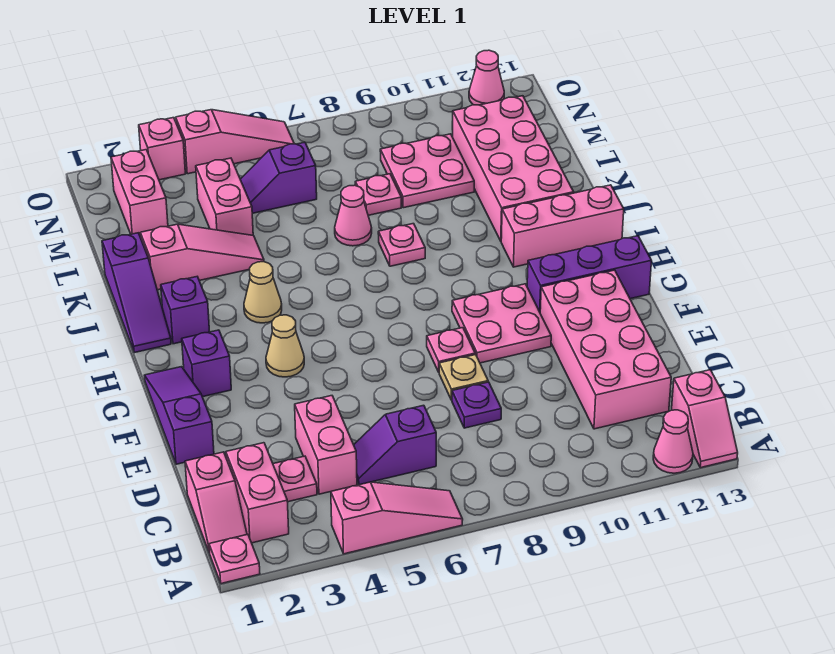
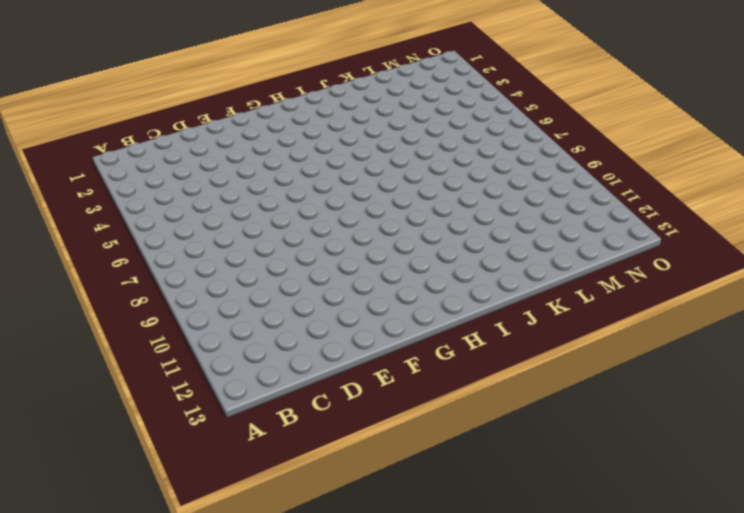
none -> pink plate A1 level 1
none -> pink slope A4:A6 level 1 top 4
none -> pink cone A12 level 1
none -> pink slope A13:B13 level 1 top B

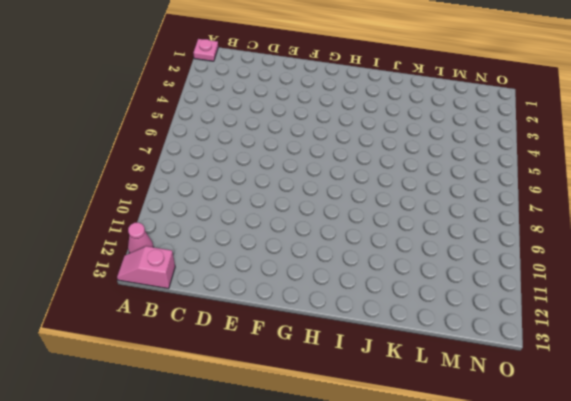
none -> pink slope A4:A6 level 1 top 4
none -> pink slope B1:C1 level 1 top C
none -> pink brick B2:C2 level 1
none -> pink plate C3 level 1

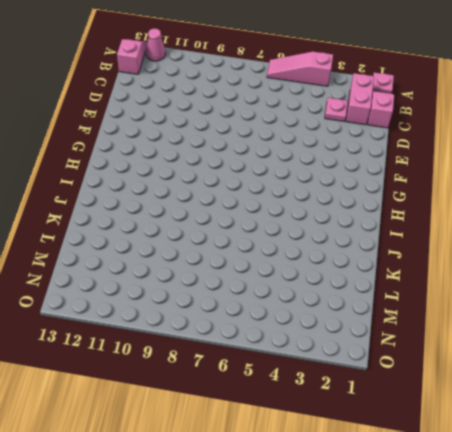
none -> pink brick C4:D4 level 1
none -> purple slope C5:C6 level 1 top 6
none -> pink brick C11:F12 level 1
none -> purple plate D8 level 1

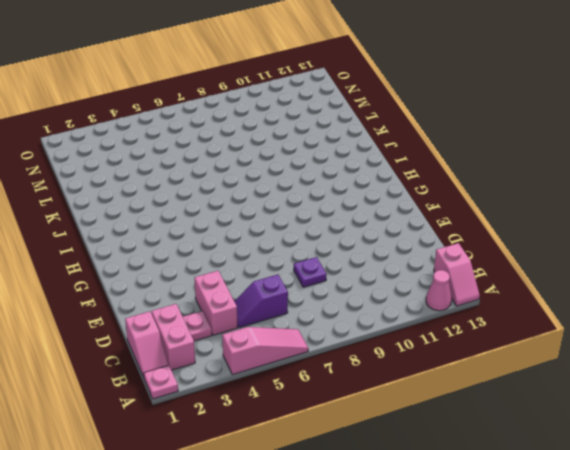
none -> pink brick C11:F12 level 1
none -> purple slope E1:G1 level 1 top E
none -> tan plate E8 level 1
none -> pink plate F8 level 1

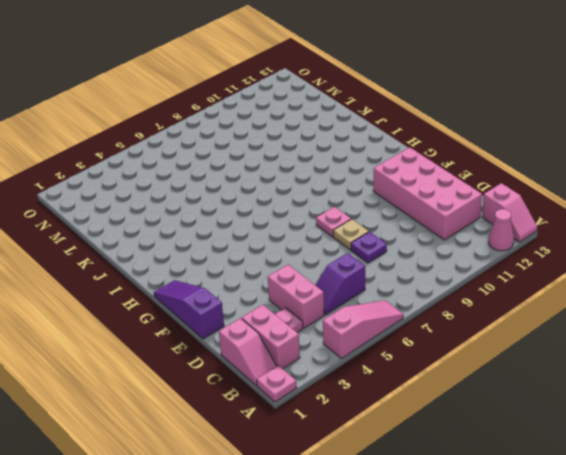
none -> pink plate F9:G10 level 1
none -> purple brick G2 level 1
none -> tan cone G4 level 1
none -> purple brick G11:G13 level 1

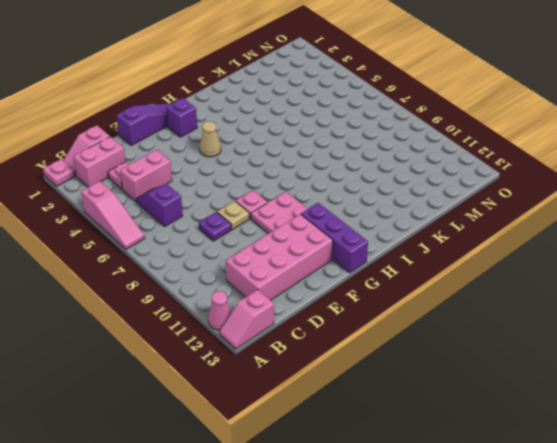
none -> purple slope I1:K1 level 1 top K
none -> purple brick I2 level 1
none -> tan cone I4 level 1
none -> pink brick I11:I13 level 1

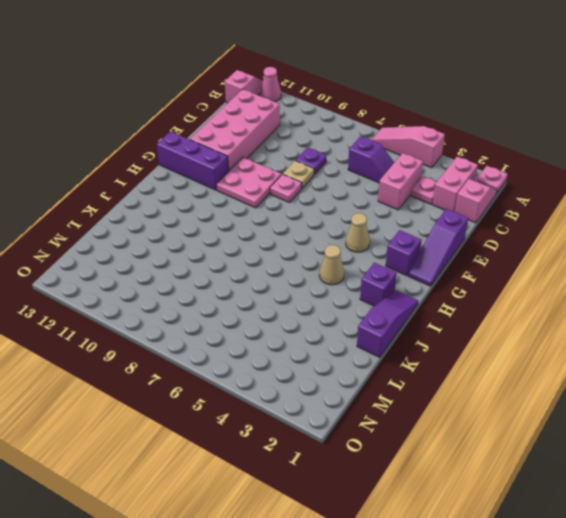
none -> pink brick I11:I13 level 1
none -> pink plate J8 level 1
none -> pink brick J11:M12 level 1
none -> pink slope K2:K4 level 1 top 2

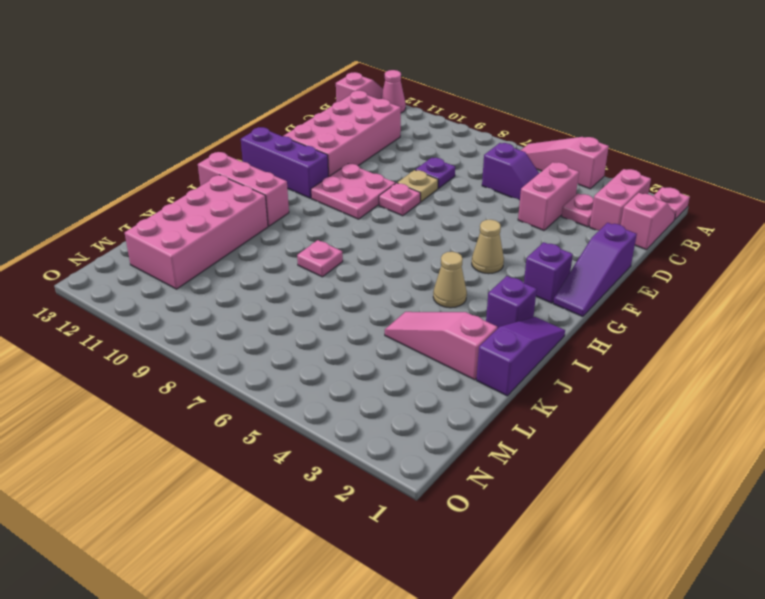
none -> pink cone K7 level 1
none -> pink brick L4:M4 level 1
none -> pink plate L8 level 1
none -> pink plate L9:M10 level 1

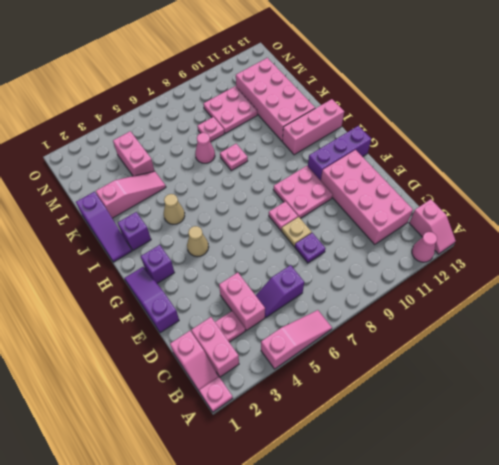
none -> pink brick M2:N2 level 1
none -> purple slope M5:M6 level 1 top 6
none -> pink brick O3 level 1
none -> pink slope O4:O6 level 1 top 4

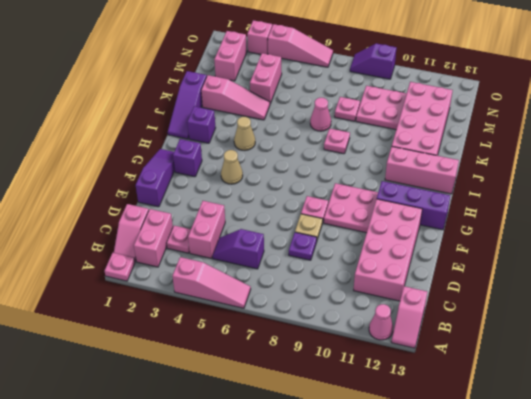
purple slope O8:O9 level 1 top 9 -> purple slope M5:M6 level 1 top 6
none -> pink cone O12 level 1

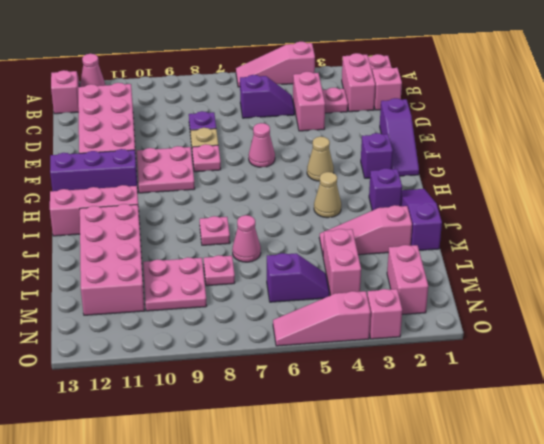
pink cone F6 level 1 -> pink cone O12 level 1

